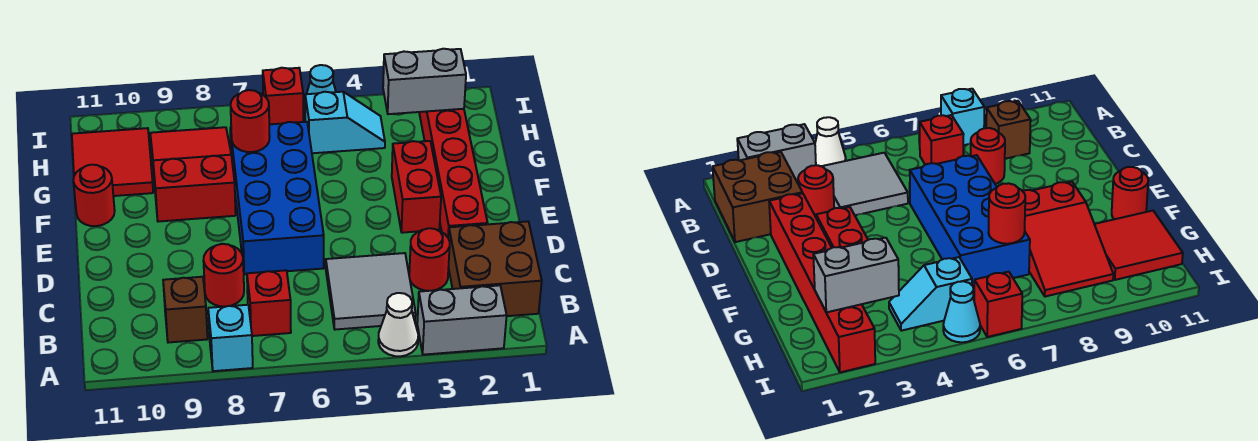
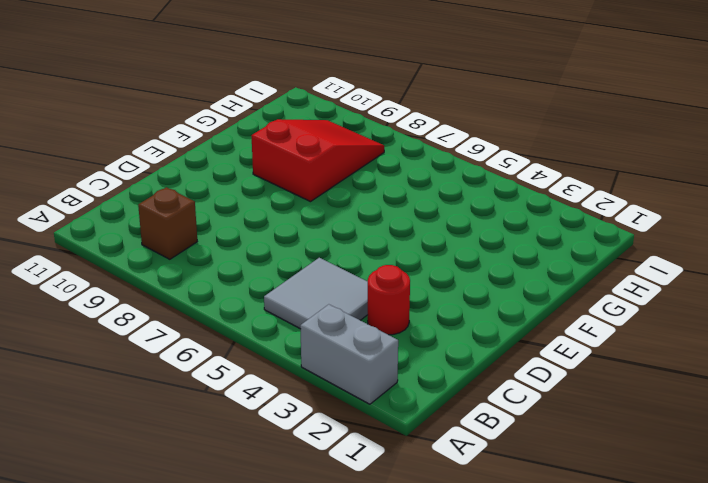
none -> white cone A4 level 1
none -> cyan brick A8 level 1
none -> brown brick B1:C2 level 1

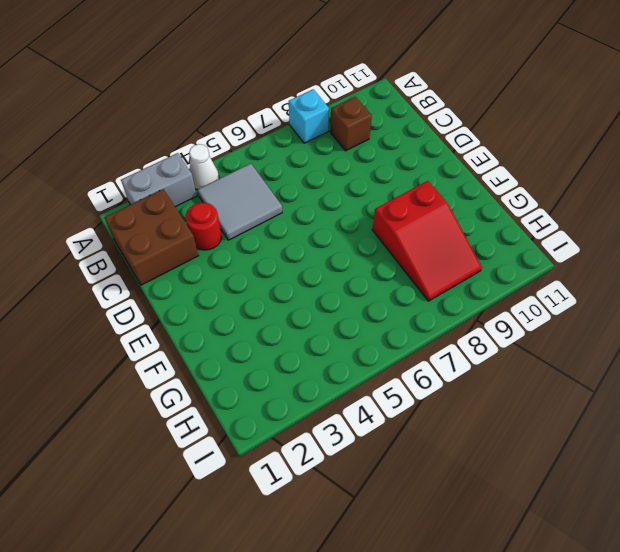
none -> red brick B7 level 1
none -> red round brick C8 level 1
none -> red brick D2:I2 level 1

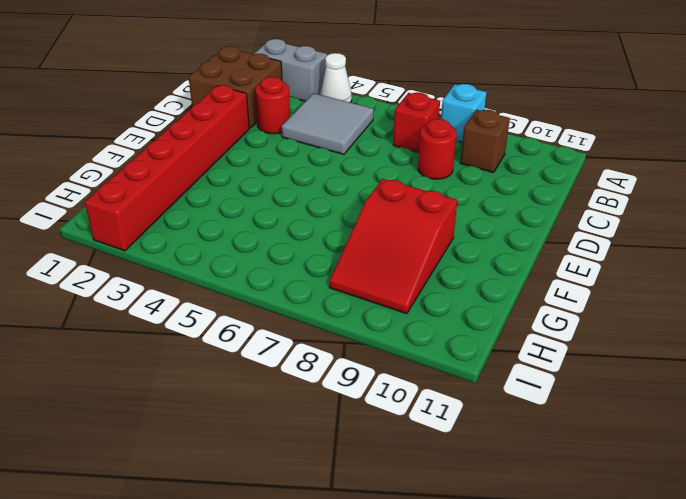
none -> blue brick D6:G7 level 1
none -> red brick E3:F3 level 1
none -> red round brick F11 level 1

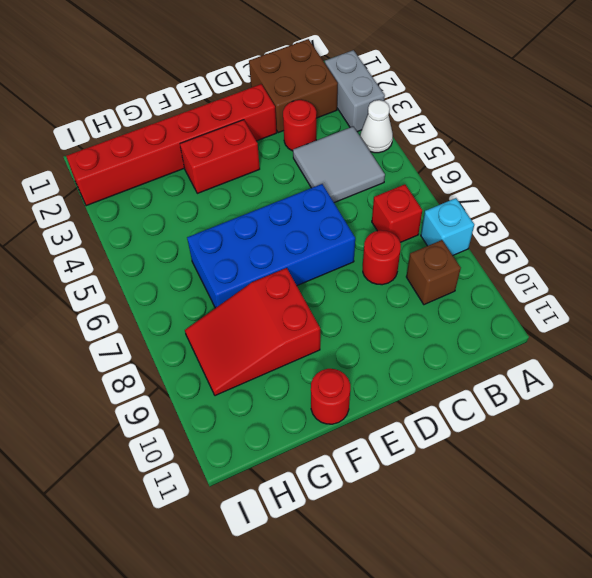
none -> red tile G10:H11 level 1
none -> cyan slope H4:H5 level 1 top 5
none -> cyan cone I5 level 1

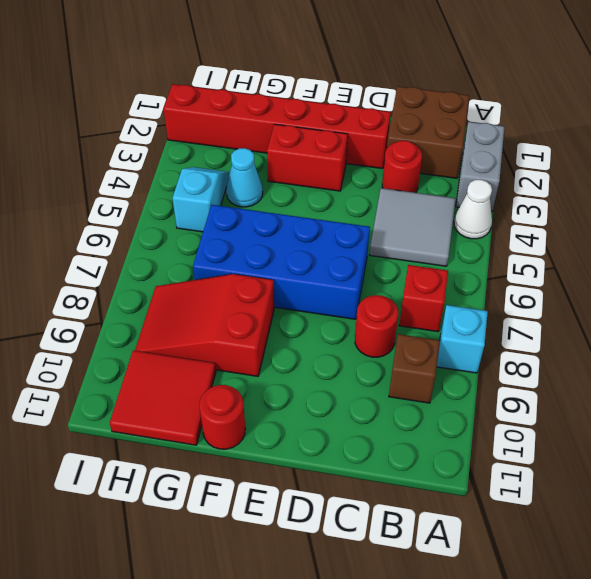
cyan cone G4 level 1 -> cyan cone I5 level 1
none -> red brick I6 level 1
none -> red round brick G7 level 2
none -> grey brick H2:H3 level 2

